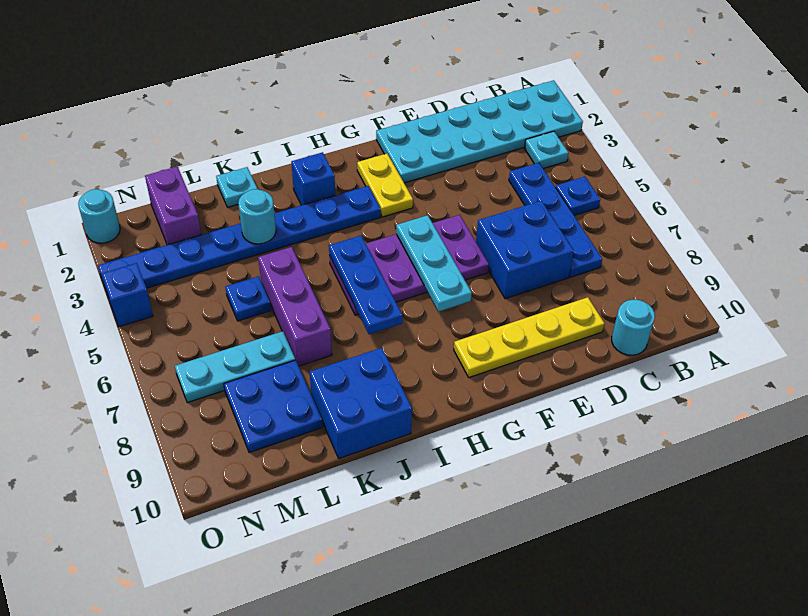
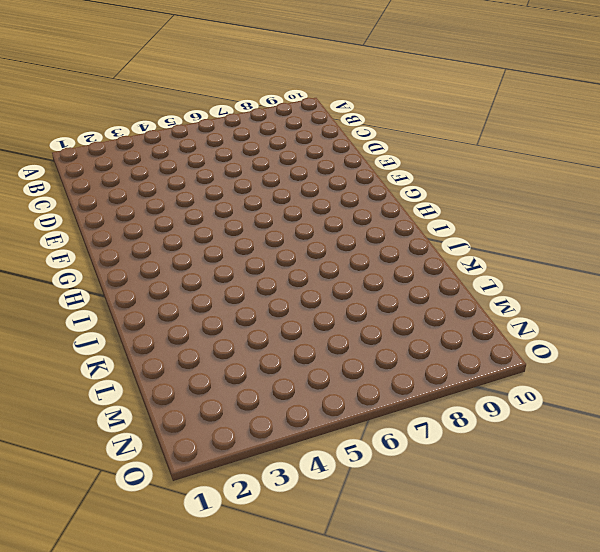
none -> cyan plate A1:F2 level 1
none -> cyan plate B3 level 1
none -> blue plate B5 level 1

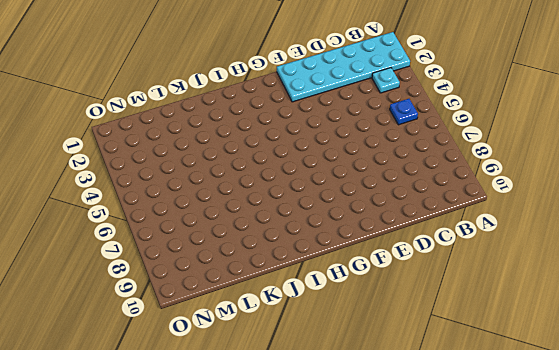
none -> blue plate C4:C7 level 1
none -> cyan round brick C10 level 1
none -> blue brick D6:E7 level 1

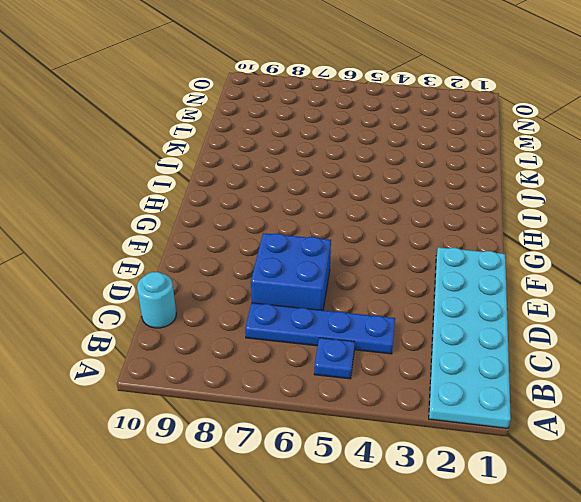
none -> cyan plate B3 level 1
none -> yellow plate D9:G9 level 1
none -> purple plate F5:I6 level 1

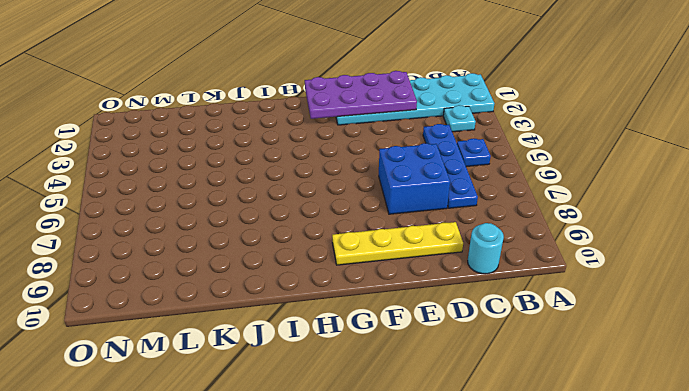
purple plate D1:G2 level 2 -> purple plate F5:I6 level 1
none -> yellow plate G2:G3 level 1
none -> blue plate H3:O3 level 1
none -> blue brick I2 level 1

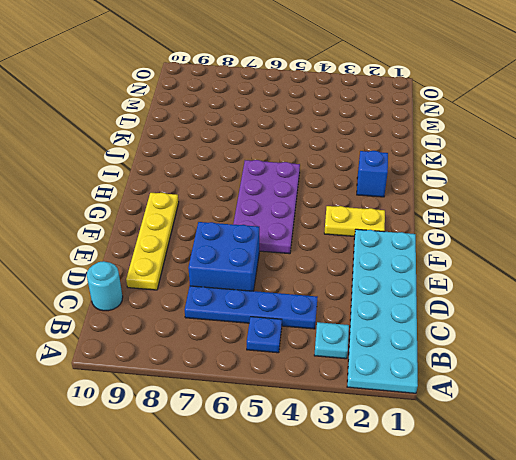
none -> blue plate H3:O3 level 1
none -> blue brick J9:K10 level 1
none -> cyan plate K1 level 1

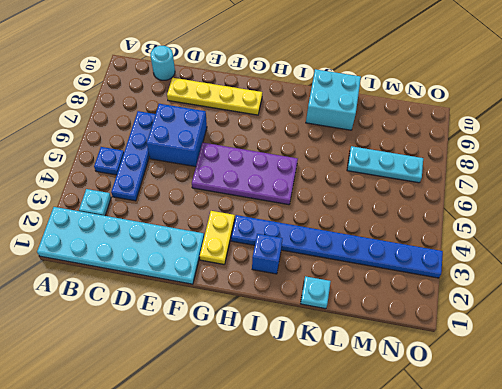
cyan brick J9:K10 level 1 -> blue brick J9:K10 level 1
none -> purple brick K5:K7 level 1
none -> blue plate L5 level 1
none -> blue plate L8:M9 level 1

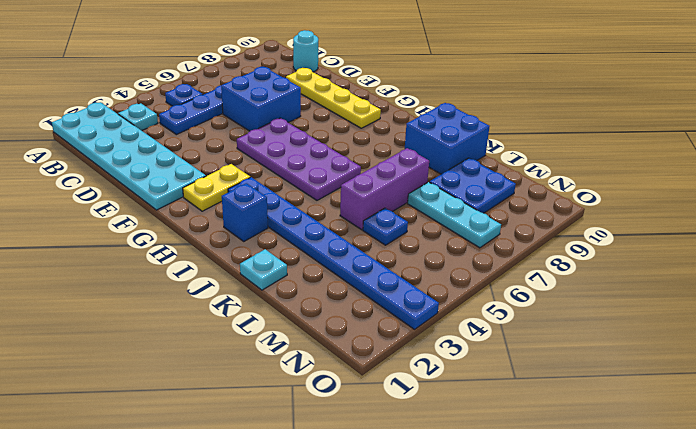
none -> purple brick M1:M2 level 1
none -> cyan round brick O1 level 1
none -> blue brick O4 level 1

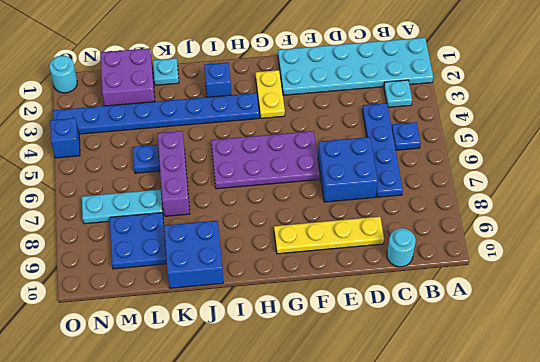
purple brick L1:M2 level 1 -> purple brick M1:M2 level 1
none -> cyan plate G5:G7 level 2
none -> blue plate I5:I7 level 2
none -> cyan round brick K3 level 2

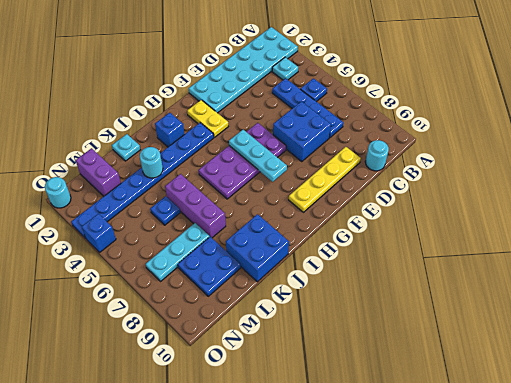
none -> blue plate I5:I7 level 2

